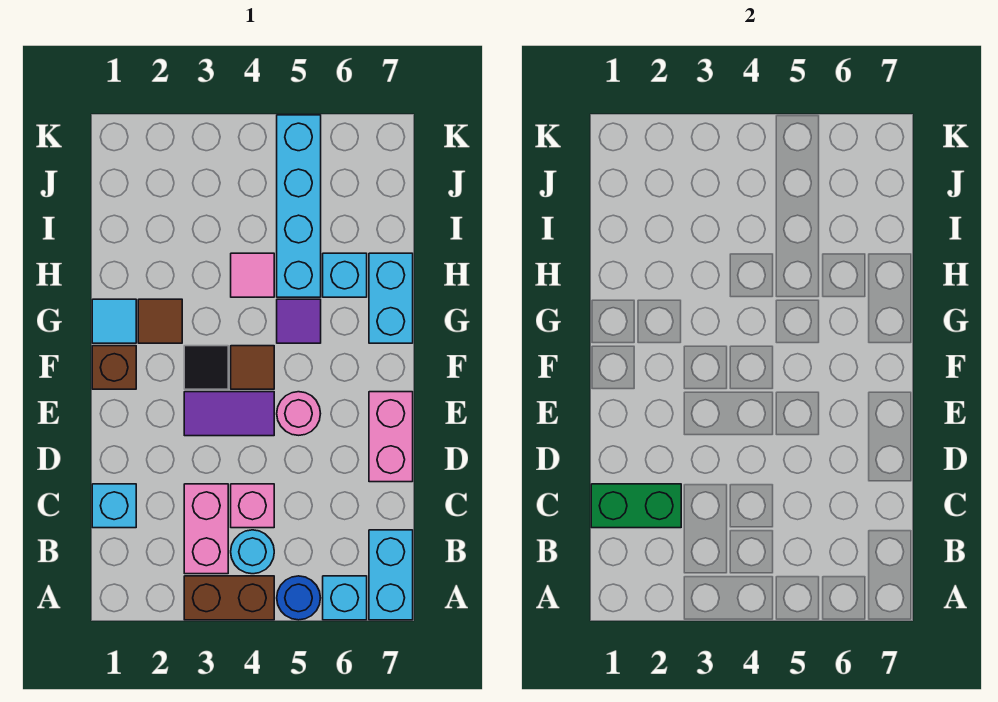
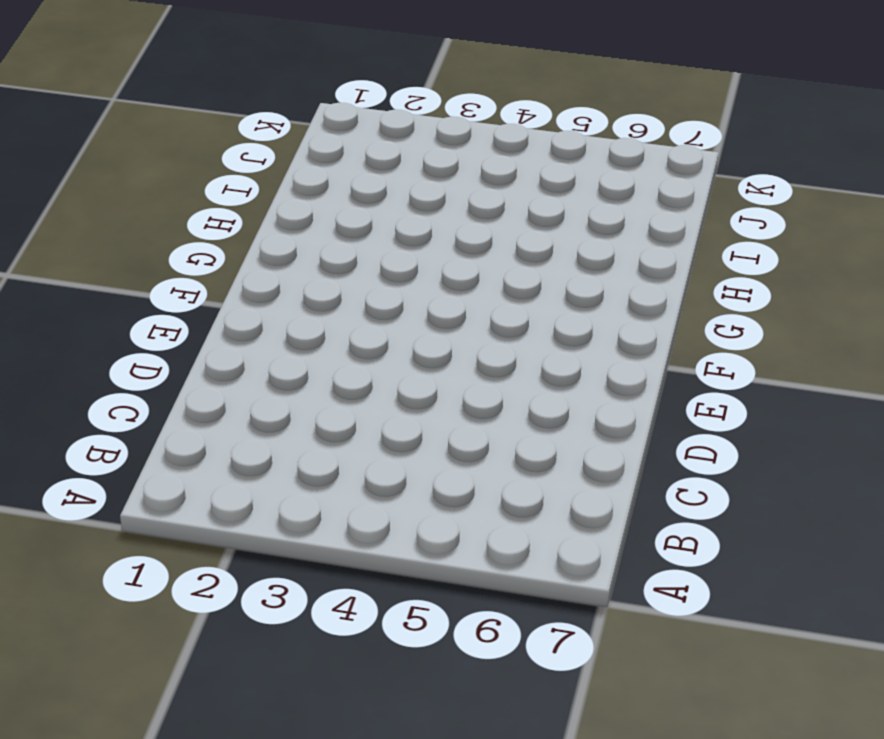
none -> brown brick A3:A4 level 1
none -> blue round brick A5 level 1
none -> cyan brick A6 level 1

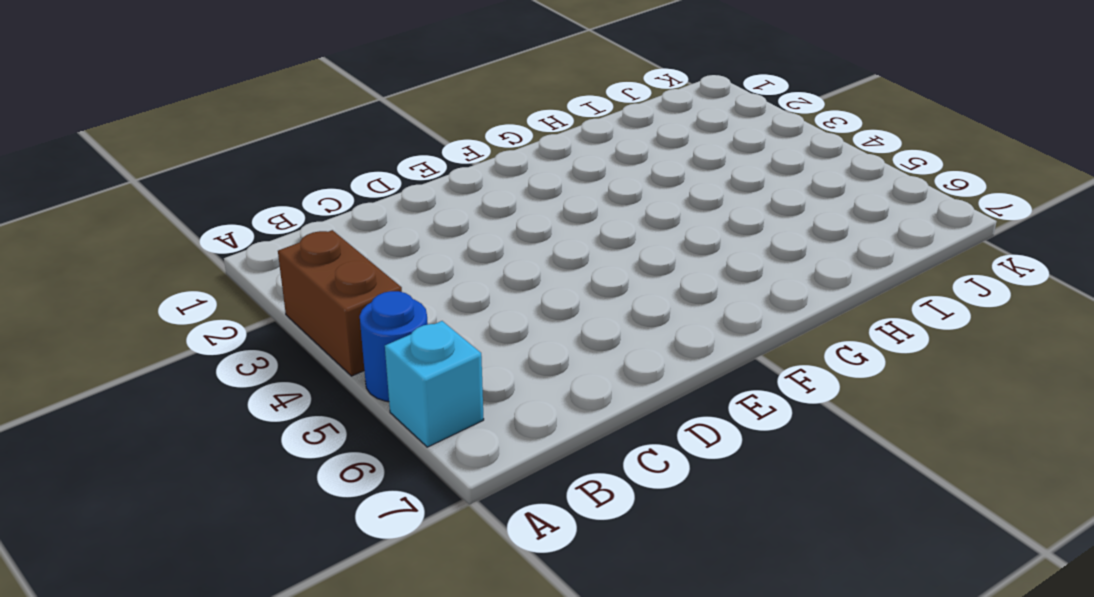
none -> cyan brick A7:B7 level 1
none -> pink brick B3:C3 level 1
none -> cyan round brick B4 level 1

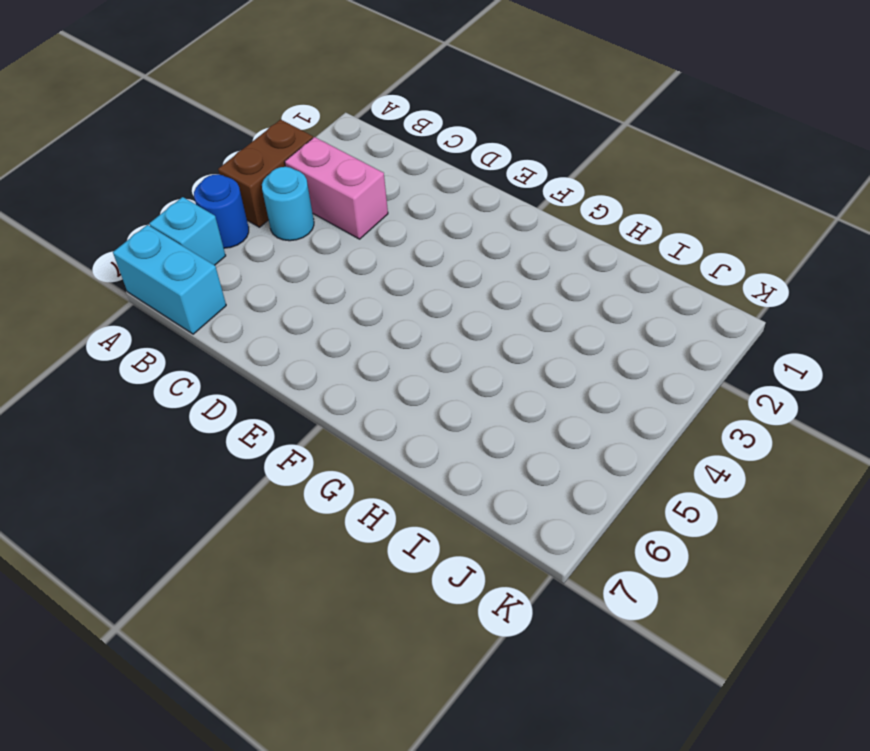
none -> cyan brick C1 level 1
none -> pink brick C4 level 1
none -> pink brick D7:E7 level 1

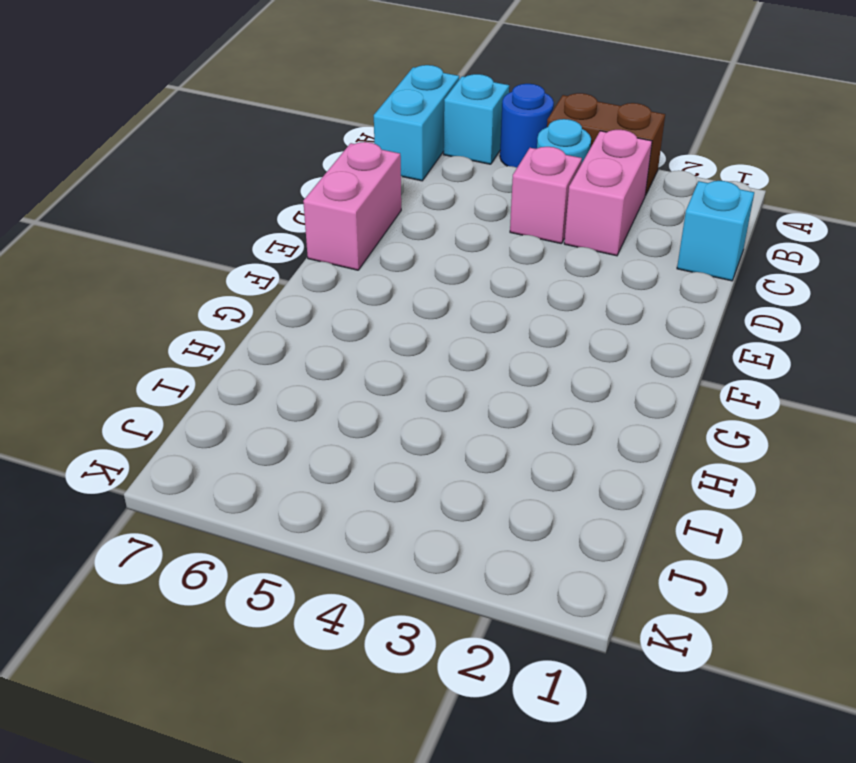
none -> purple tile E3:E4 level 1
none -> pink round brick E5 level 1
none -> brown brick F1 level 1

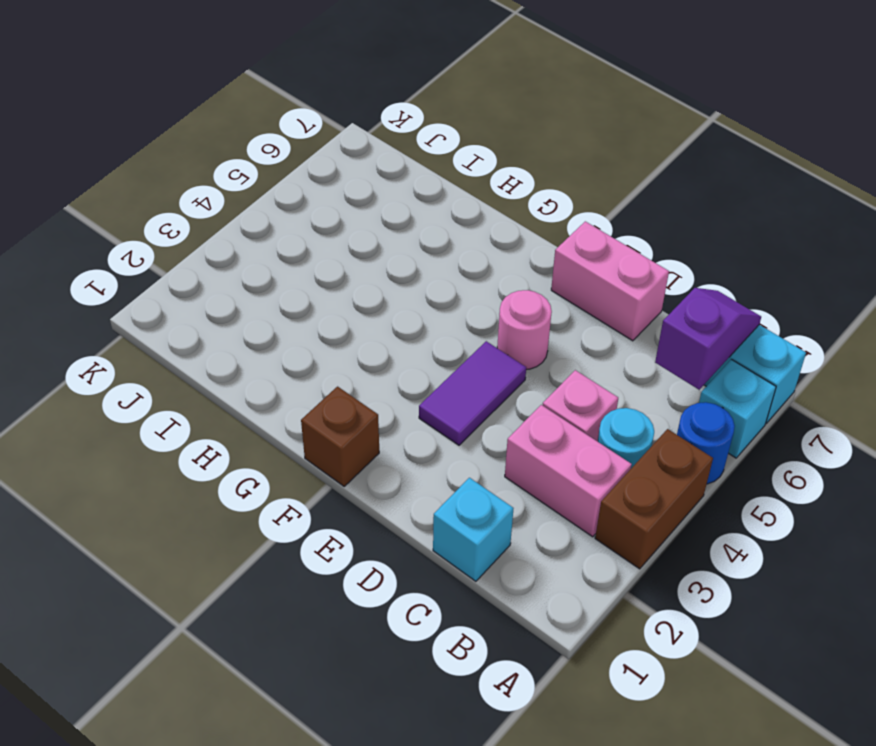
purple slope B6:B7 level 2 top 6 -> none
none -> black tile F3 level 1
none -> brown tile F4 level 1
none -> cyan tile G1 level 1

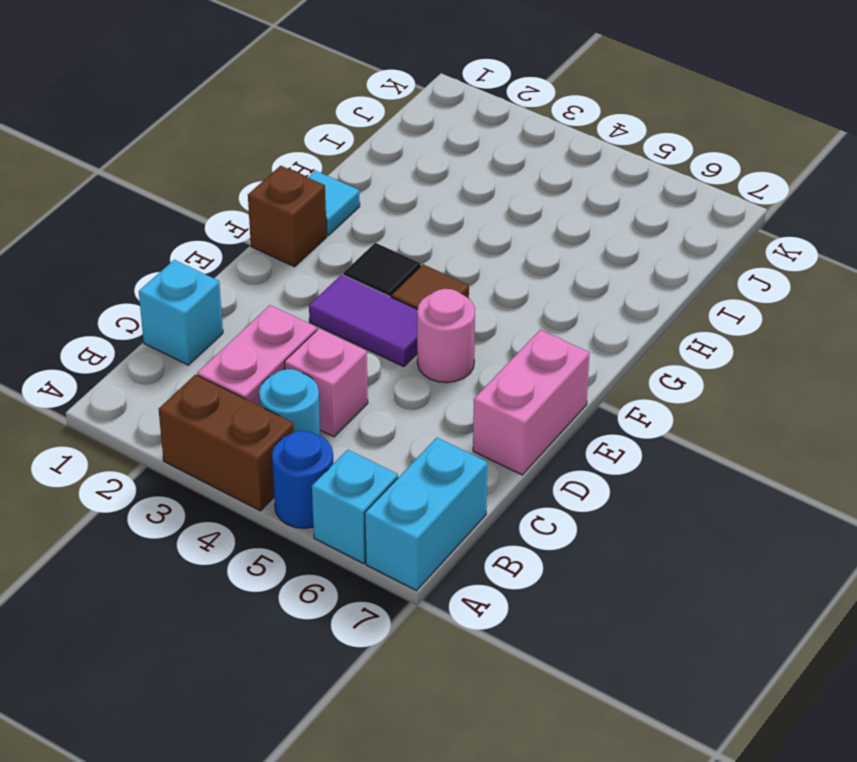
none -> brown tile G2 level 1
none -> purple tile G5 level 1
none -> cyan brick G7:H7 level 1

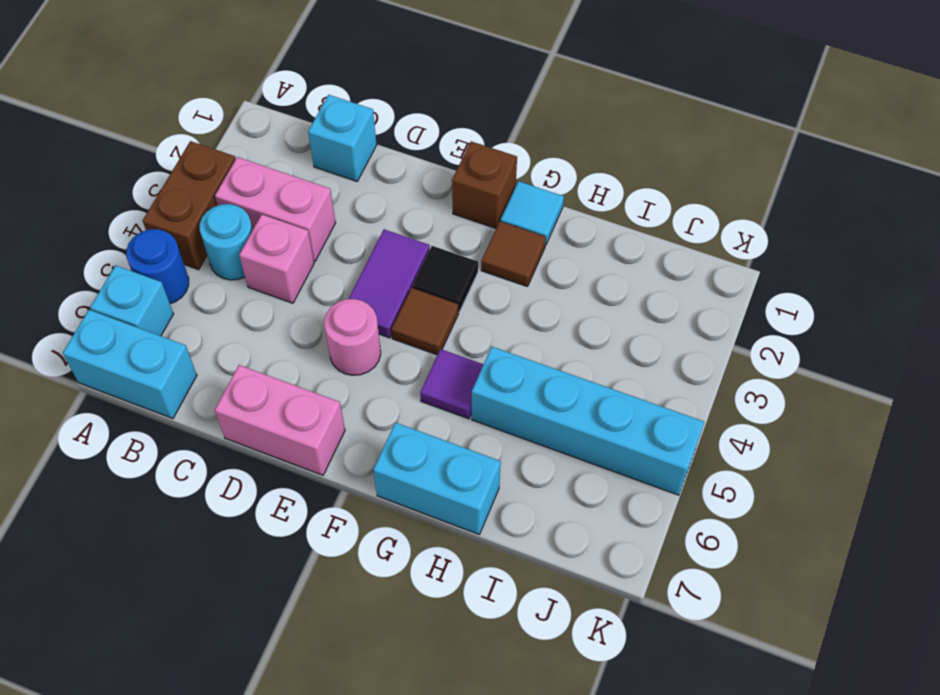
none -> pink tile H4 level 1
none -> cyan brick H6 level 1
none -> green brick C1:C2 level 2

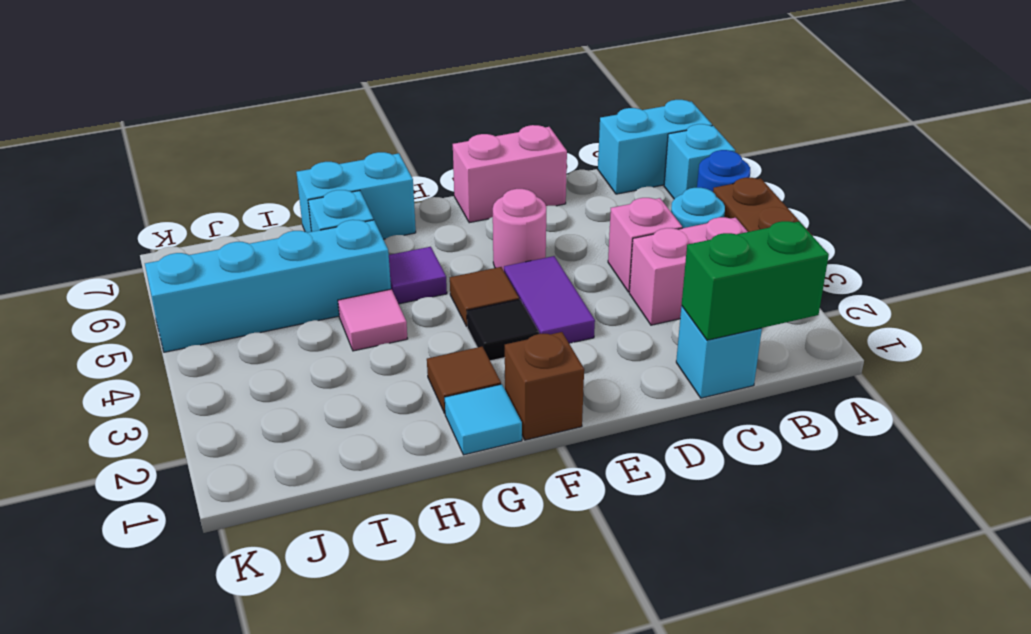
green brick B1:C1 level 2 -> green brick C1:C2 level 2

